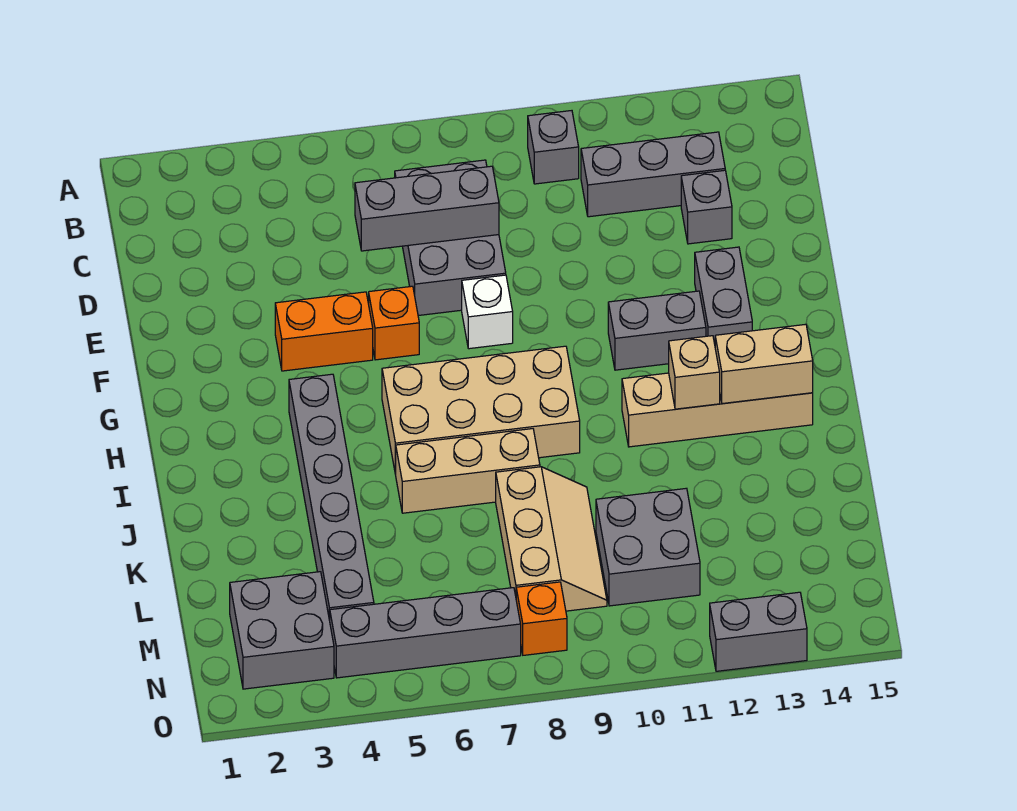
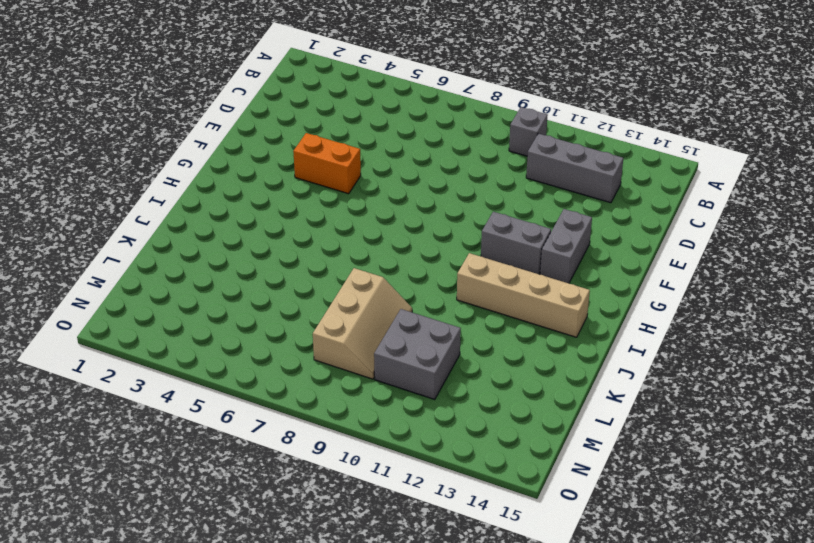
none -> grey brick C7:E8 level 1
none -> grey brick D13 level 1
none -> orange brick F6 level 1

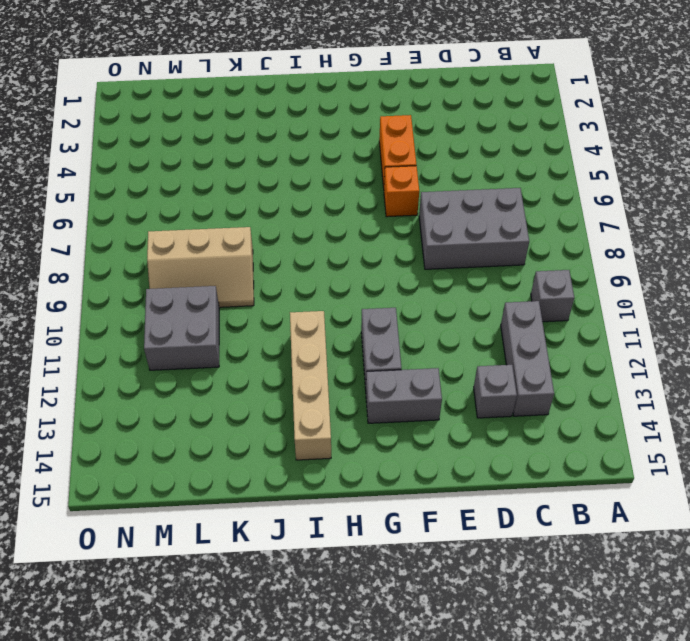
none -> white brick F8 level 1
none -> grey brick H4:M4 level 1
none -> tan brick H6:I9 level 1

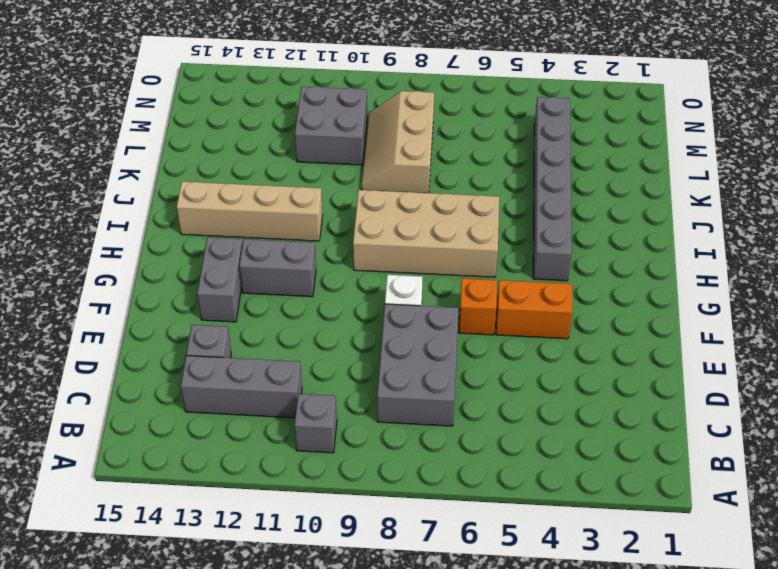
none -> tan brick J6:J8 level 1
none -> grey brick M2:N3 level 1
none -> grey brick N4:N7 level 1

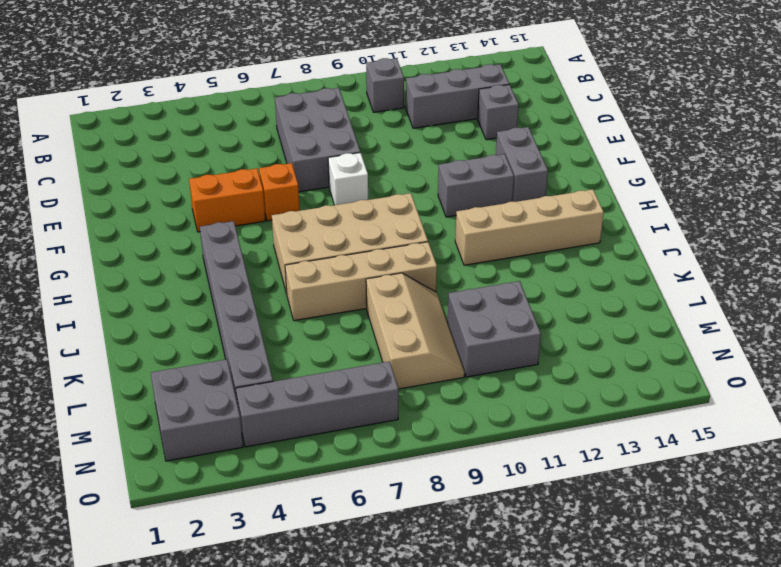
tan brick J6:J9 level 1 -> tan brick J6:J8 level 1
none -> orange brick N8 level 1
none -> grey brick O12:O13 level 1
none -> grey brick D6:D8 level 2

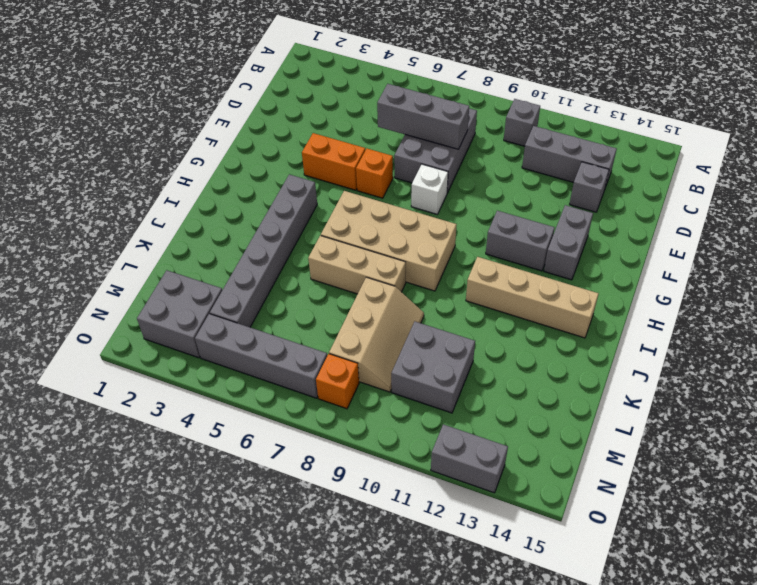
none -> tan brick I12 level 2
none -> tan brick I13:I14 level 2

